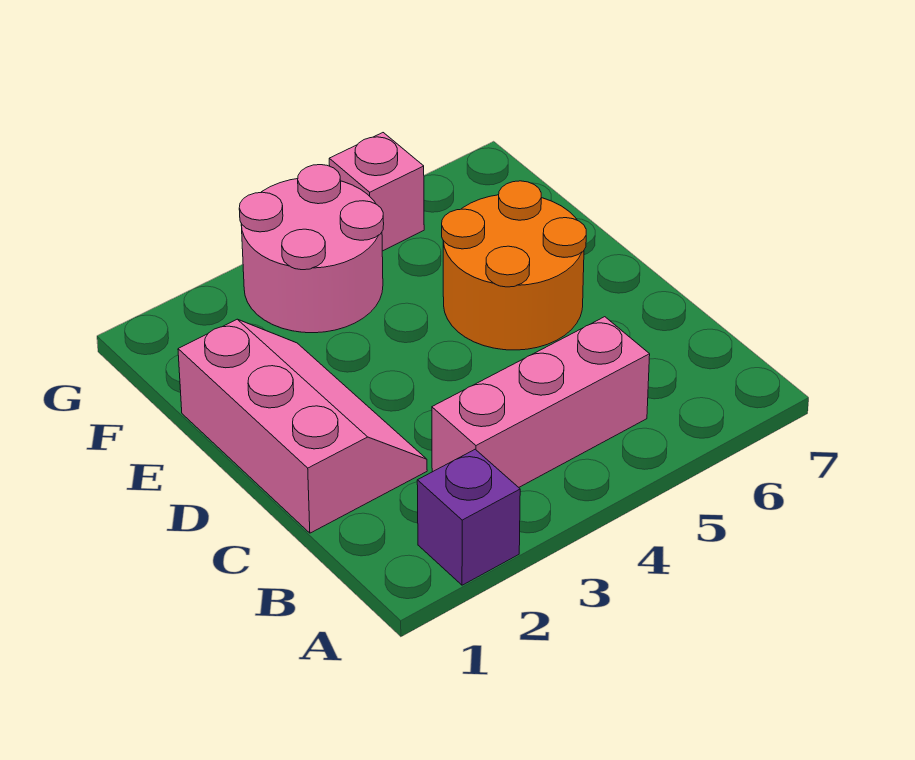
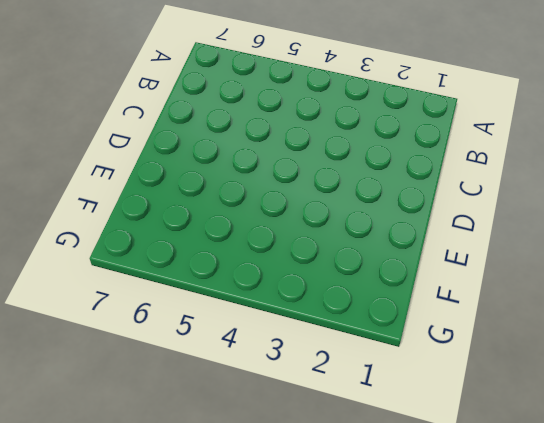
none -> purple brick A2 level 1
none -> pink brick B3:B5 level 1

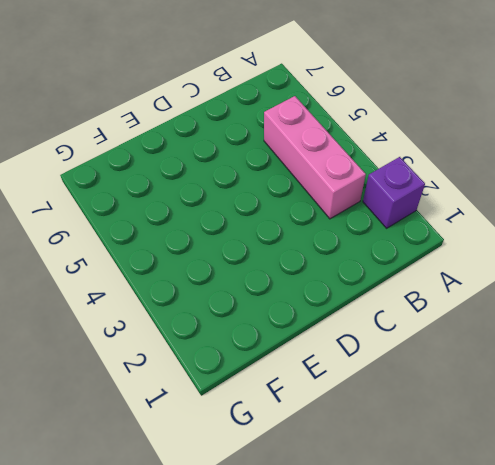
none -> pink slope C1:E2 level 1 top 1
none -> orange round brick D5:E6 level 1

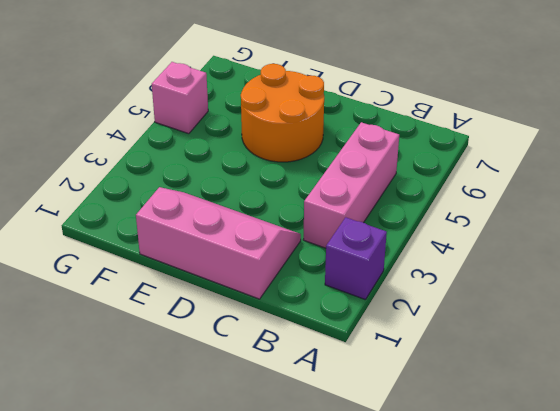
none -> pink round brick F3:G4 level 1

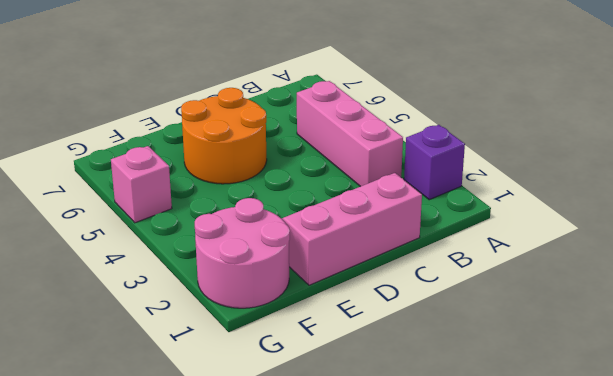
pink round brick F1:G2 level 1 -> pink round brick F3:G4 level 1

